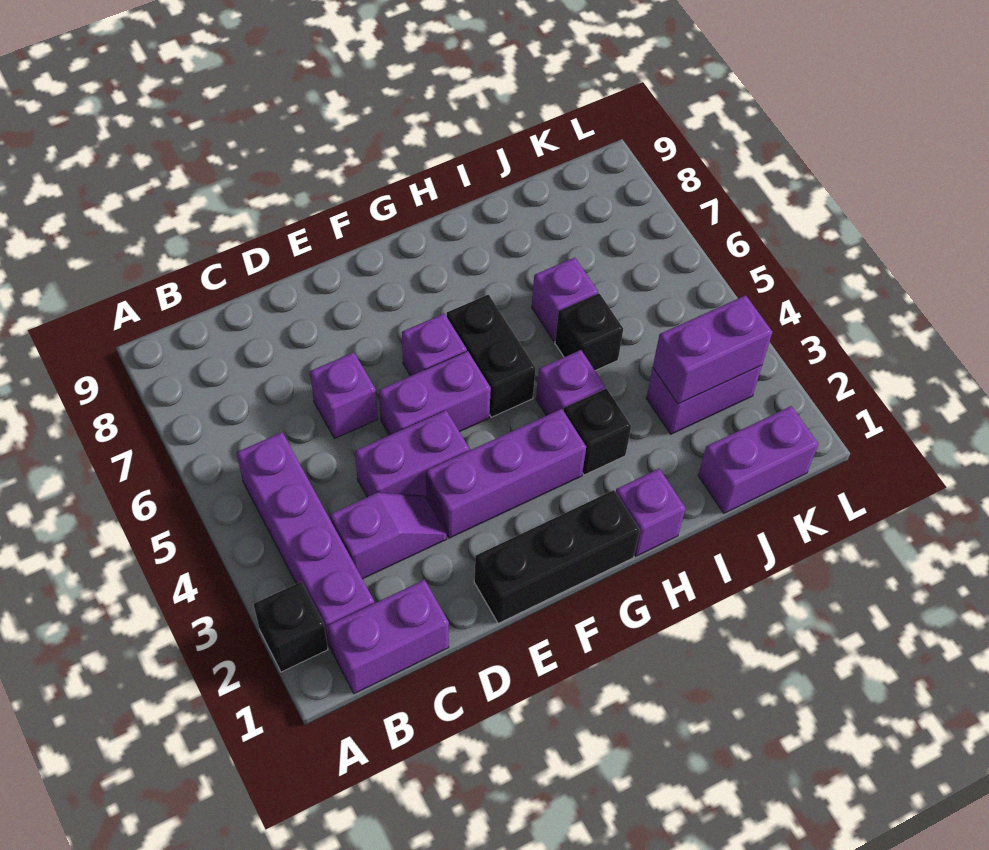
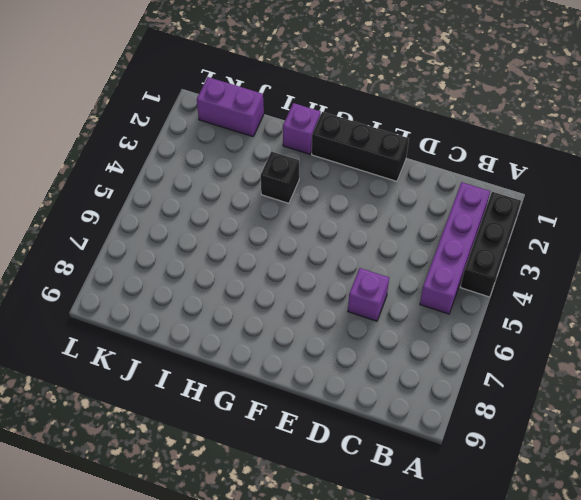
black brick A2:A4 level 1 -> black brick A2 level 1
none -> purple brick B1:C1 level 1
none -> purple slope C3:D3 level 1 top C
none -> purple brick D4:E4 level 1

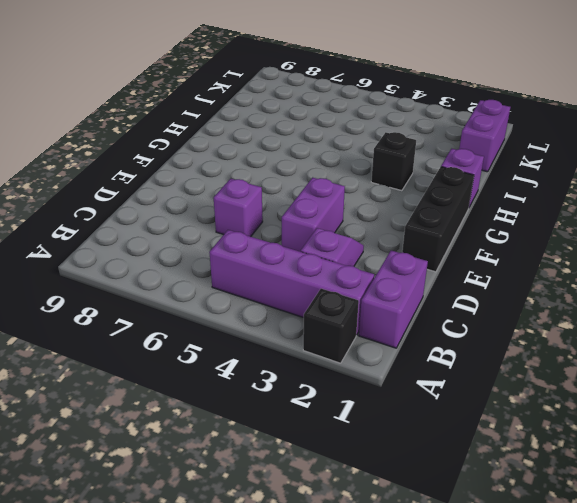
none -> purple brick E3:G3 level 1
none -> purple brick E5:F5 level 1
none -> purple brick F6 level 1

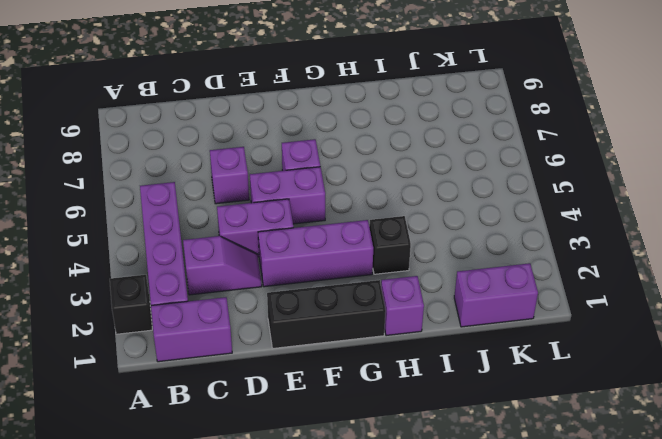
none -> black brick G5:G6 level 1
none -> purple brick H4 level 1
none -> black brick I5 level 1

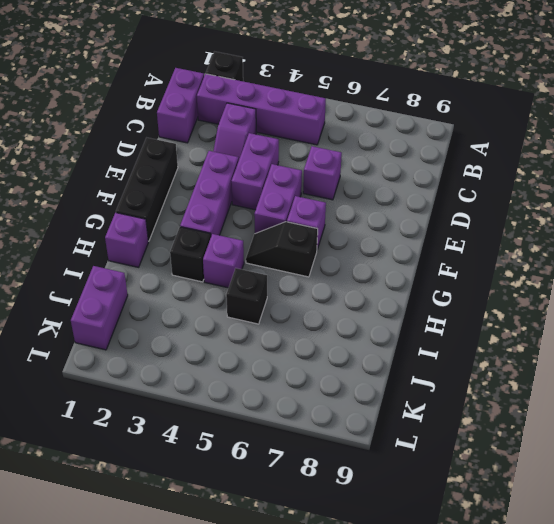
black slope G5:G6 level 1 top 6 -> black brick G5:G6 level 1
none -> purple brick I6 level 1
none -> purple brick J3:K3 level 1
none -> purple brick J3:K3 level 2

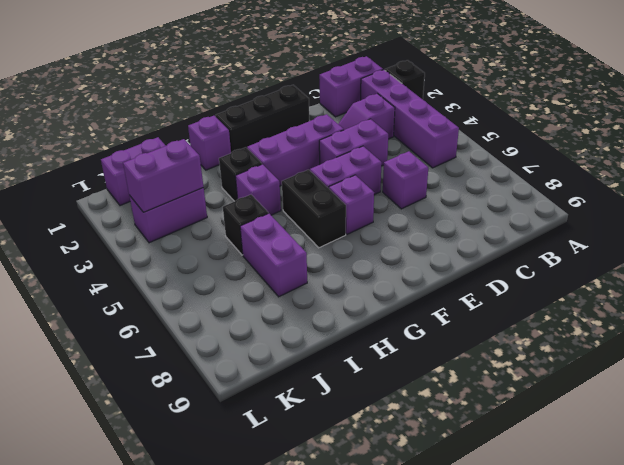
purple brick I6:I7 level 1 -> purple brick I6 level 1

